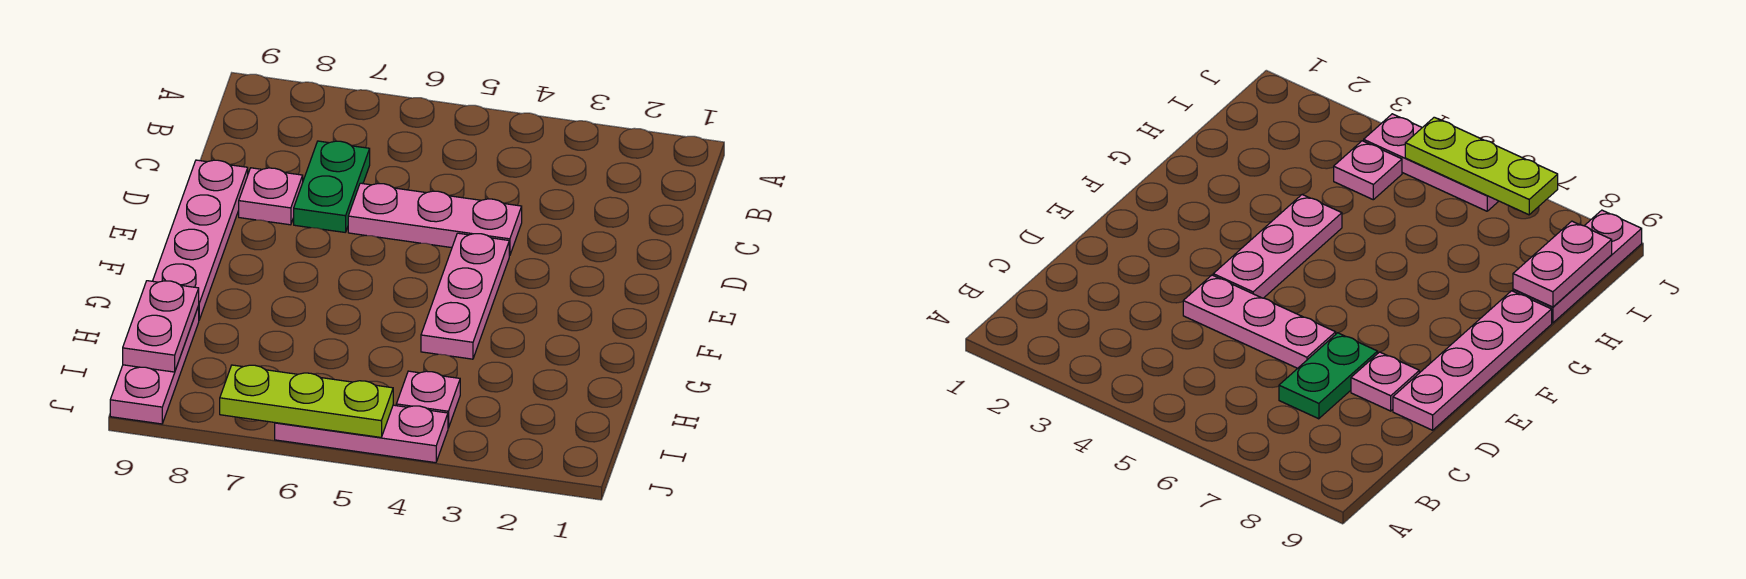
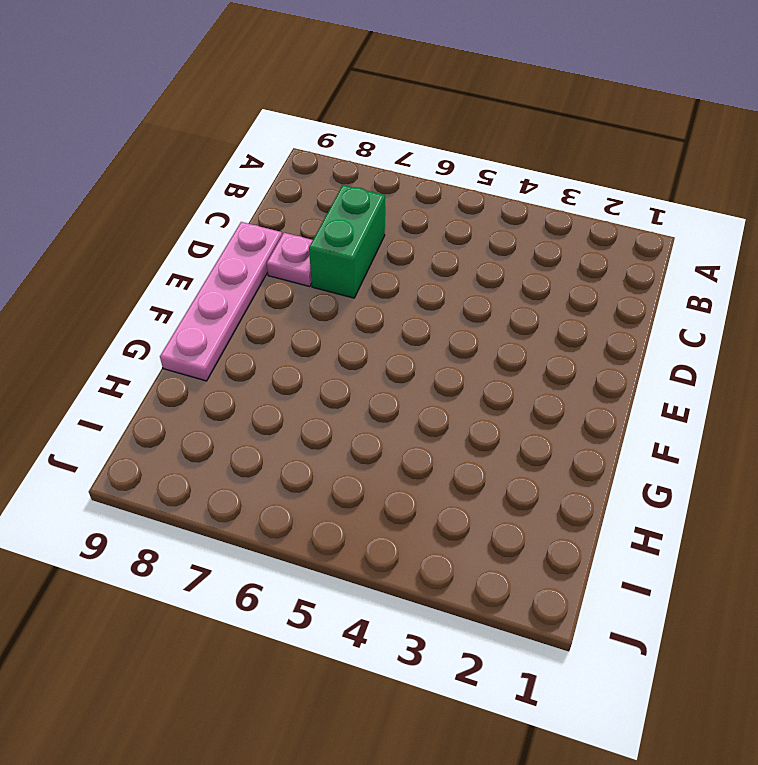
green brick C7:D7 level 1 -> green plate C7:D7 level 1
none -> pink plate D4:D6 level 1
none -> pink plate E4:G4 level 1

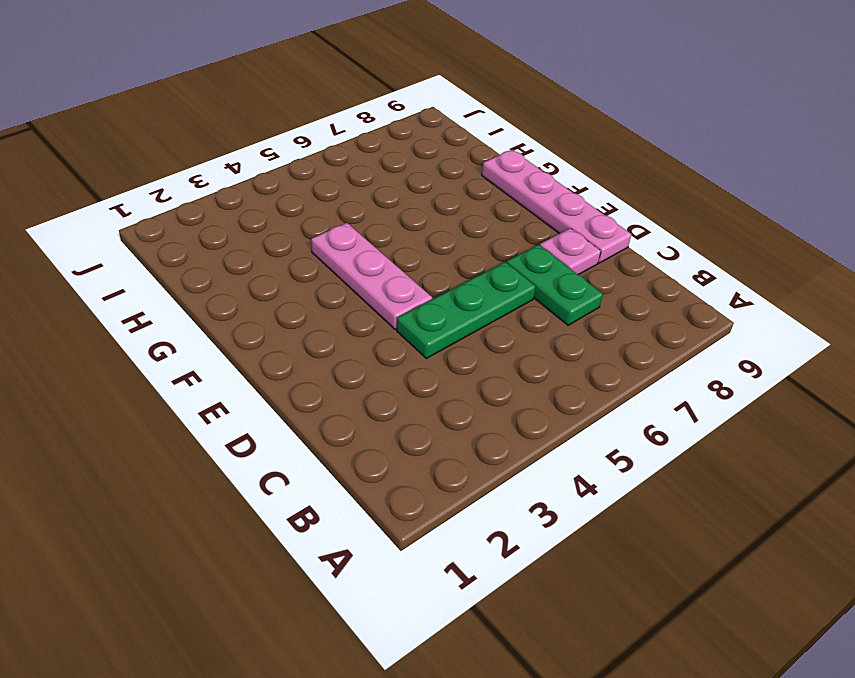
green plate D4:D6 level 1 -> pink plate D4:D6 level 1
none -> pink plate H9:J9 level 1
none -> pink plate I4 level 1

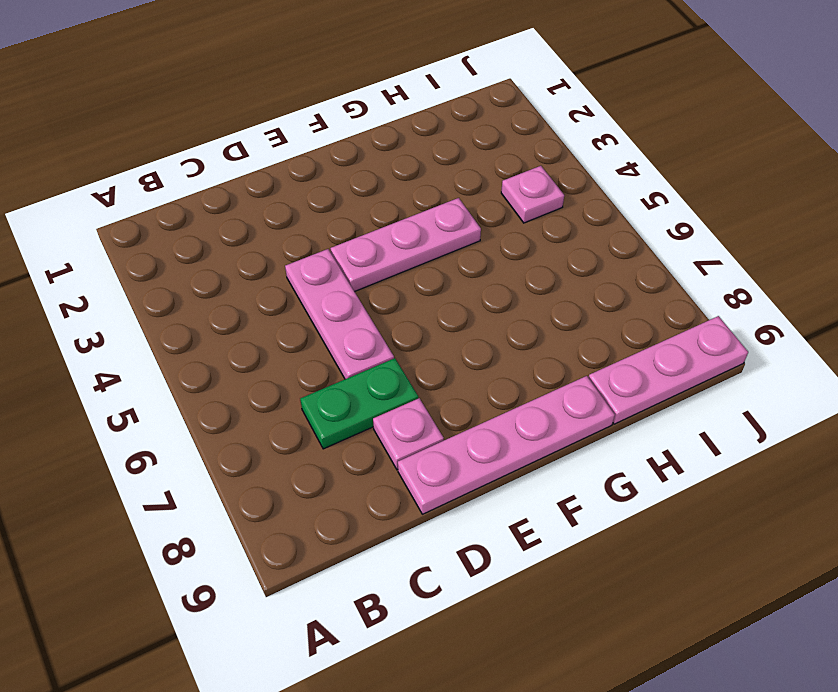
none -> pink plate J4:J6 level 1
none -> pink plate H9:I9 level 2

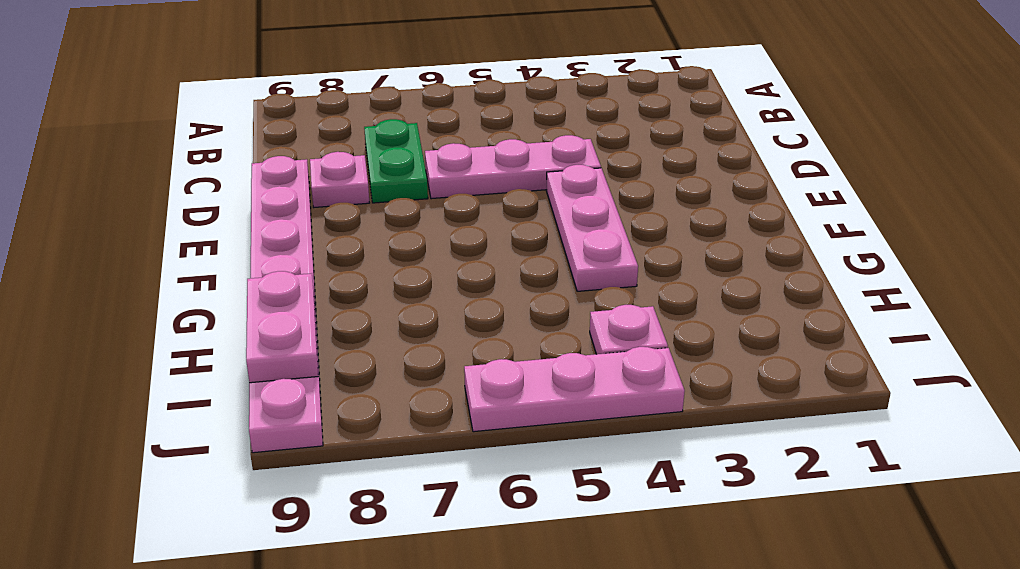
none -> lime plate J5:J7 level 2

